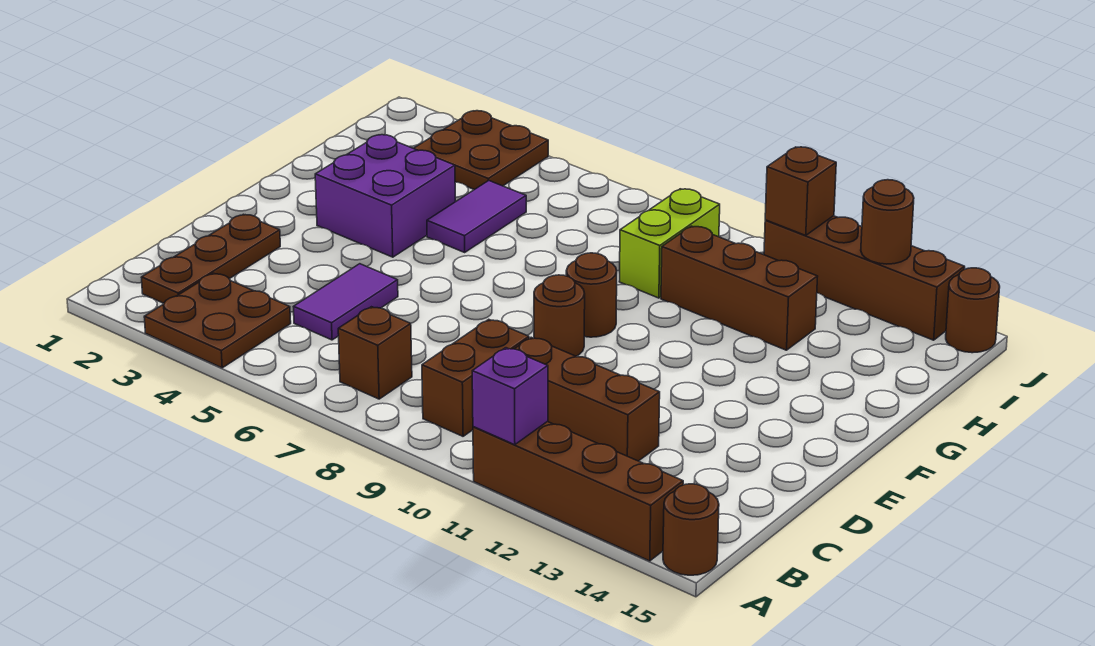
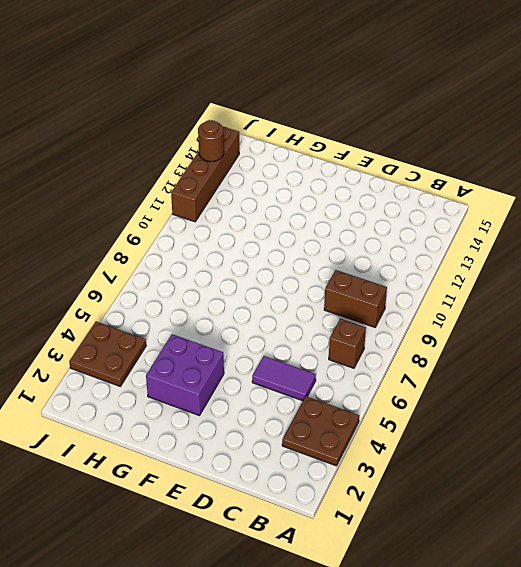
none -> brown brick A11:A14 level 1
none -> brown round brick A15 level 1
none -> brown plate B2:D2 level 1

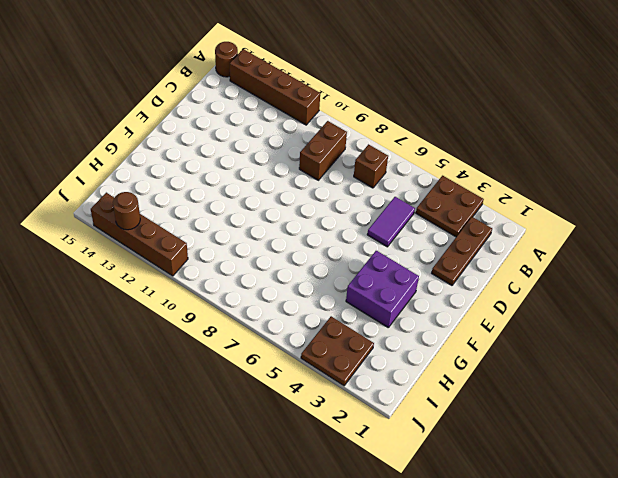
none -> brown brick C10:C12 level 1
none -> brown round brick E9 level 1
none -> brown round brick F9 level 1

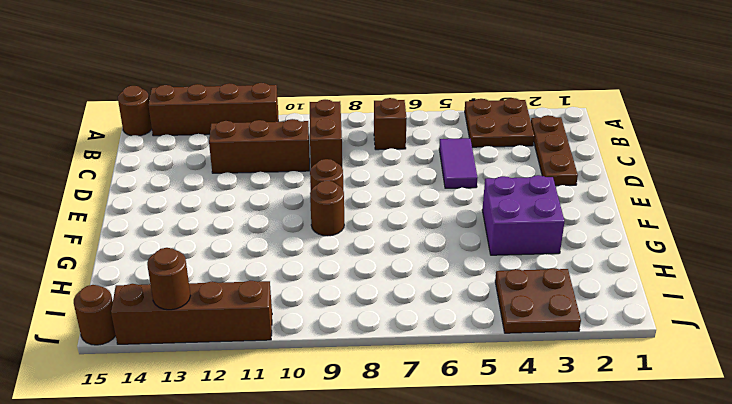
none -> purple tile G5:H5 level 1
none -> lime brick H9:I9 level 1
none -> brown brick H10:H12 level 1

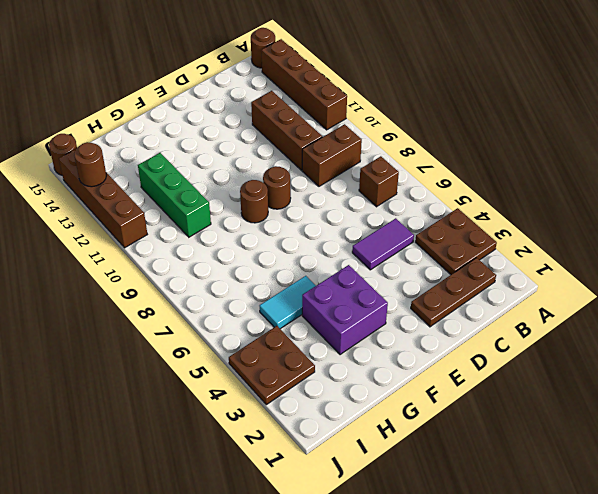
cyan tile G5:H5 level 1 -> purple tile G5:H5 level 1
green brick H10:H12 level 1 -> brown brick H10:H12 level 1
none -> lime brick H9:I9 level 1
none -> purple brick A11 level 2
none -> brown brick J11 level 2

